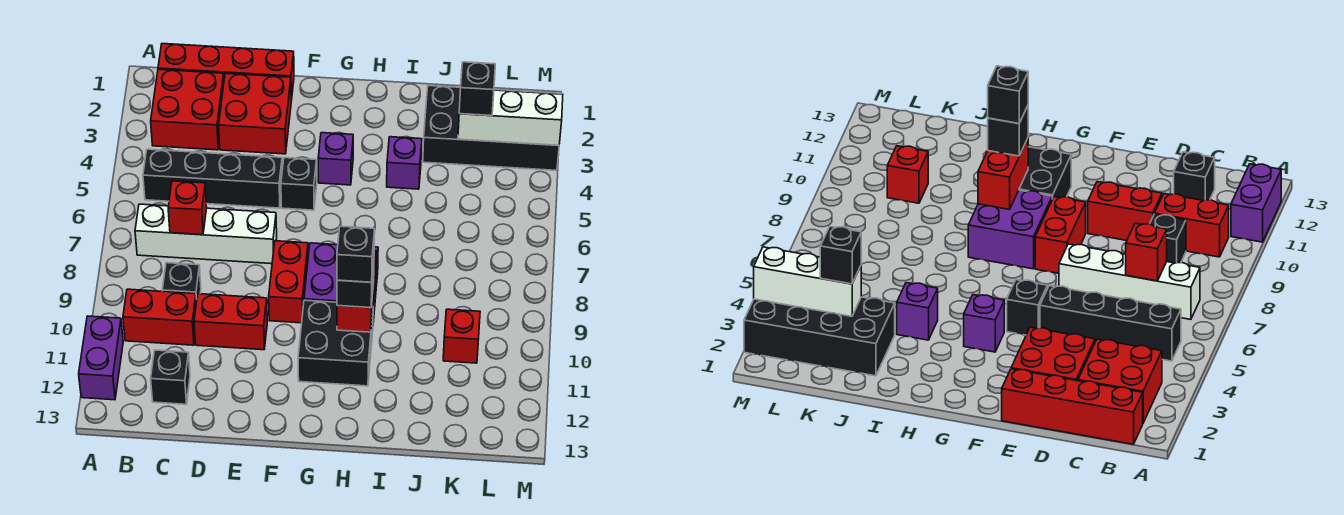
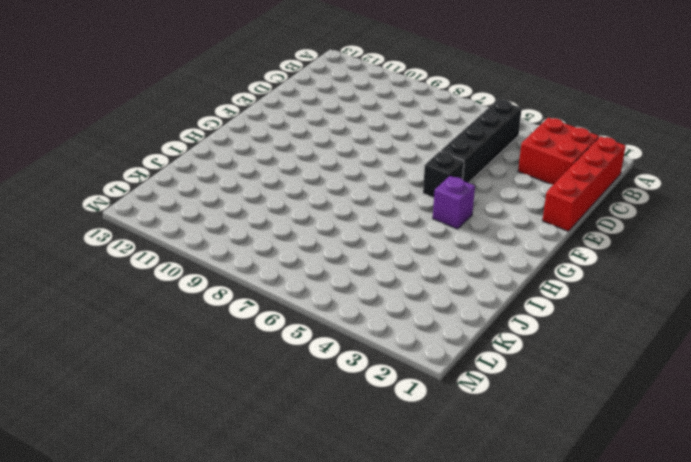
none -> purple brick A11:A12 level 1
none -> white brick B7:E7 level 1
none -> red brick B10:C10 level 1

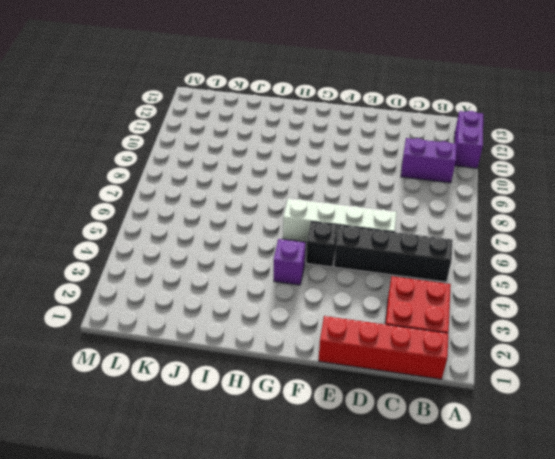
purple brick B10:C10 level 1 -> red brick B10:C10 level 1
white brick D6:G6 level 1 -> white brick B7:E7 level 1
none -> black brick C9 level 1
none -> black brick C12 level 1
none -> red brick D2:E3 level 1

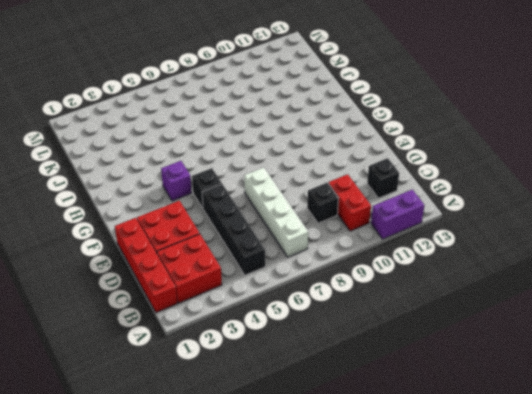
none -> red brick D10:E10 level 1
none -> red brick F8:F9 level 1
none -> purple brick G8:H9 level 1

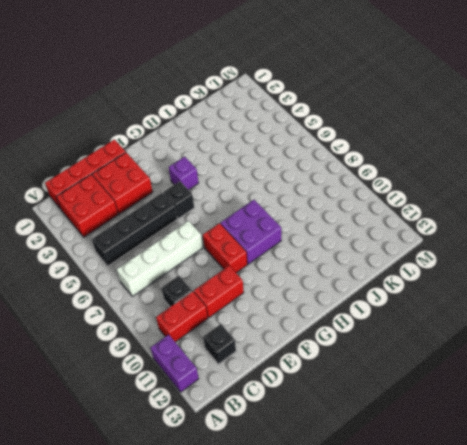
none -> black brick G10:H11 level 1
none -> purple brick I4 level 1
none -> black brick J2:M3 level 1

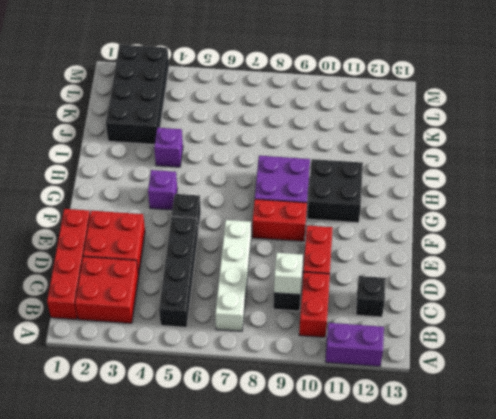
white brick C9 level 2 -> none
none -> red brick K10 level 1
none -> red brick C7 level 2
none -> red brick H9:H10 level 2

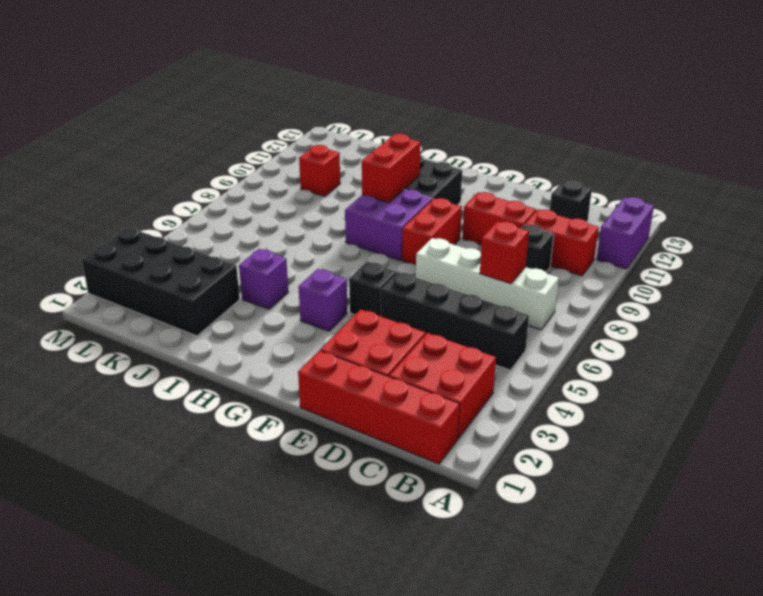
none -> white brick K3:M3 level 2
none -> black brick H10 level 3
none -> black brick K3 level 3

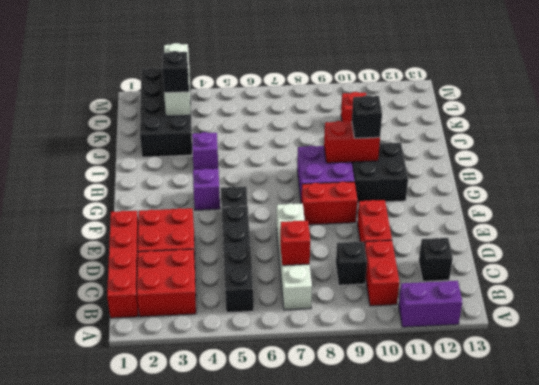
none -> black brick H10 level 4

